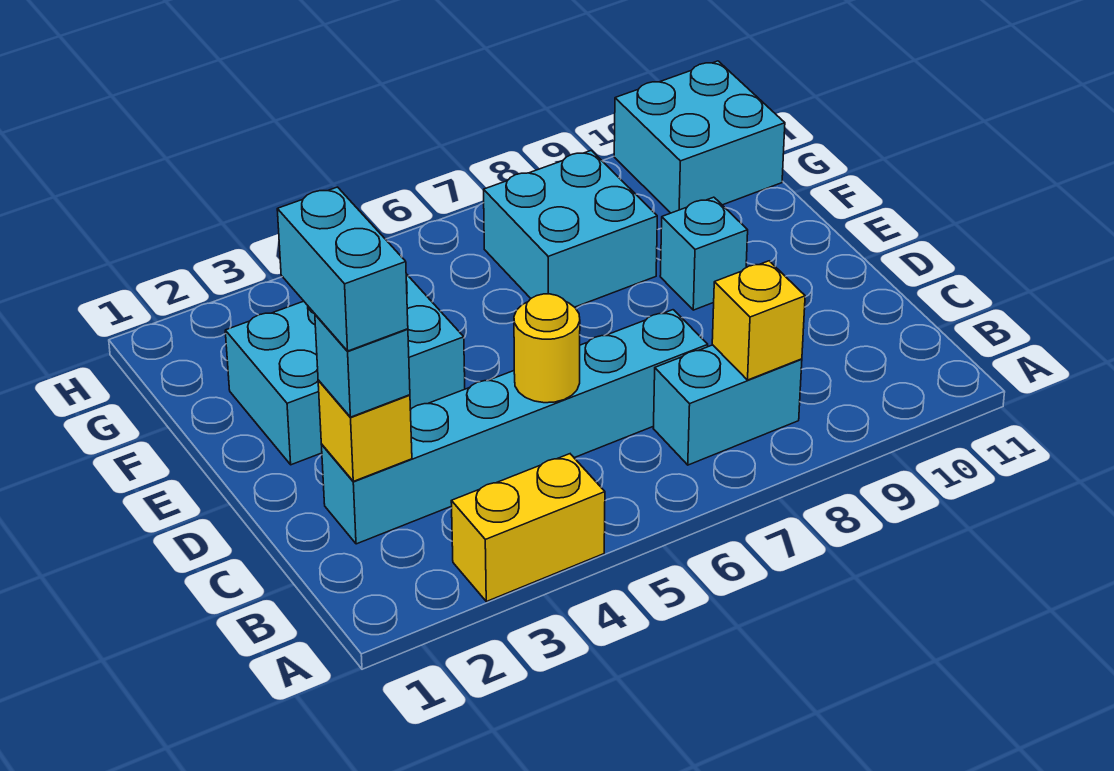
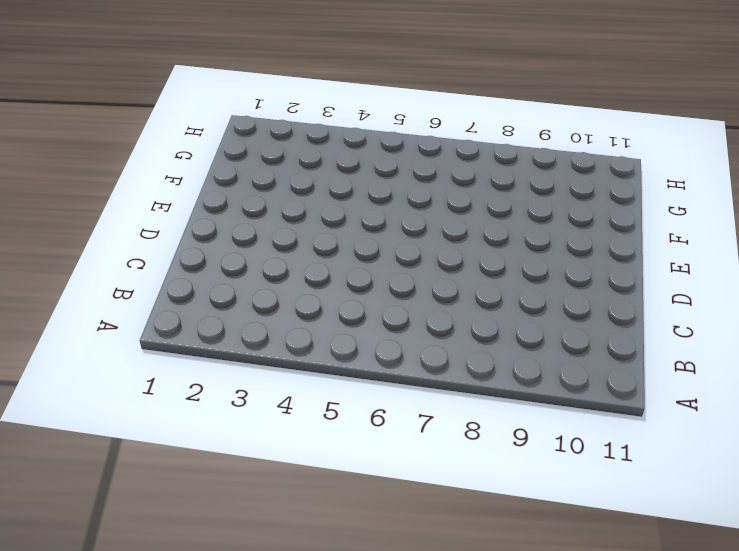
none -> yellow brick A3:A4 level 1
none -> cyan brick B7:B8 level 1
none -> cyan brick C2:C7 level 1

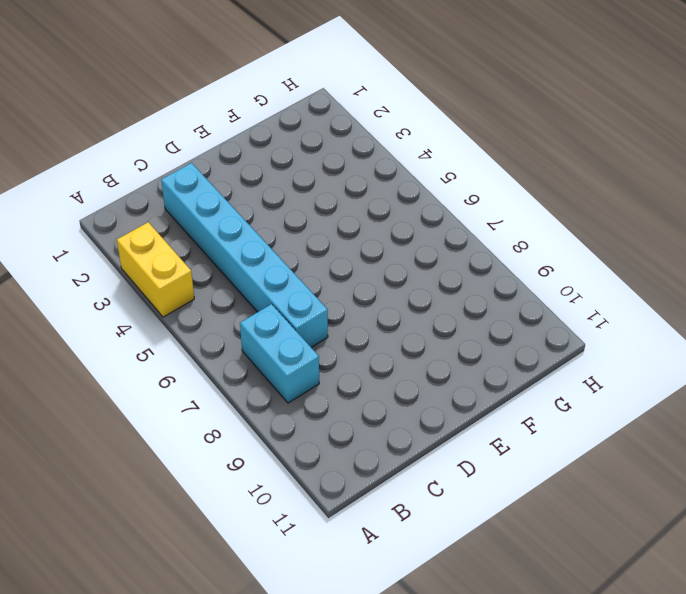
none -> cyan brick E2:F4 level 1
none -> cyan brick E9 level 1
none -> cyan brick F7:G8 level 1

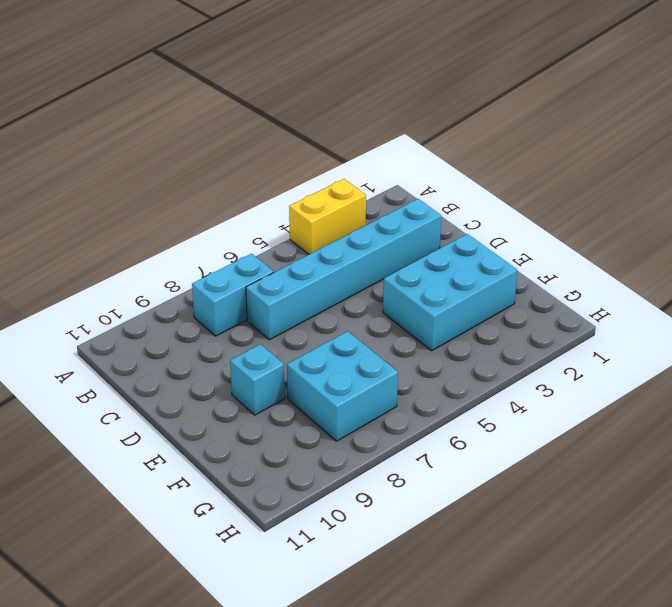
none -> cyan brick G10:H11 level 1
none -> yellow brick B8 level 2
none -> yellow brick C2 level 2

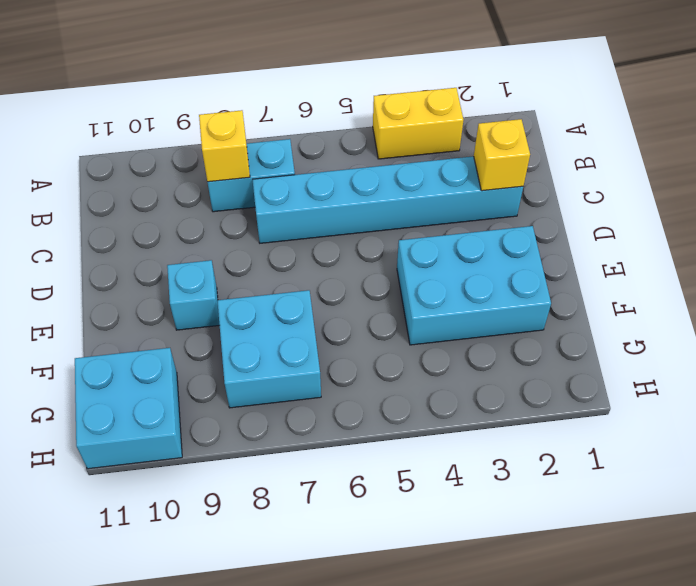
none -> yellow round brick C5 level 2
none -> cyan brick C2 level 3
none -> cyan brick C2:D2 level 4

